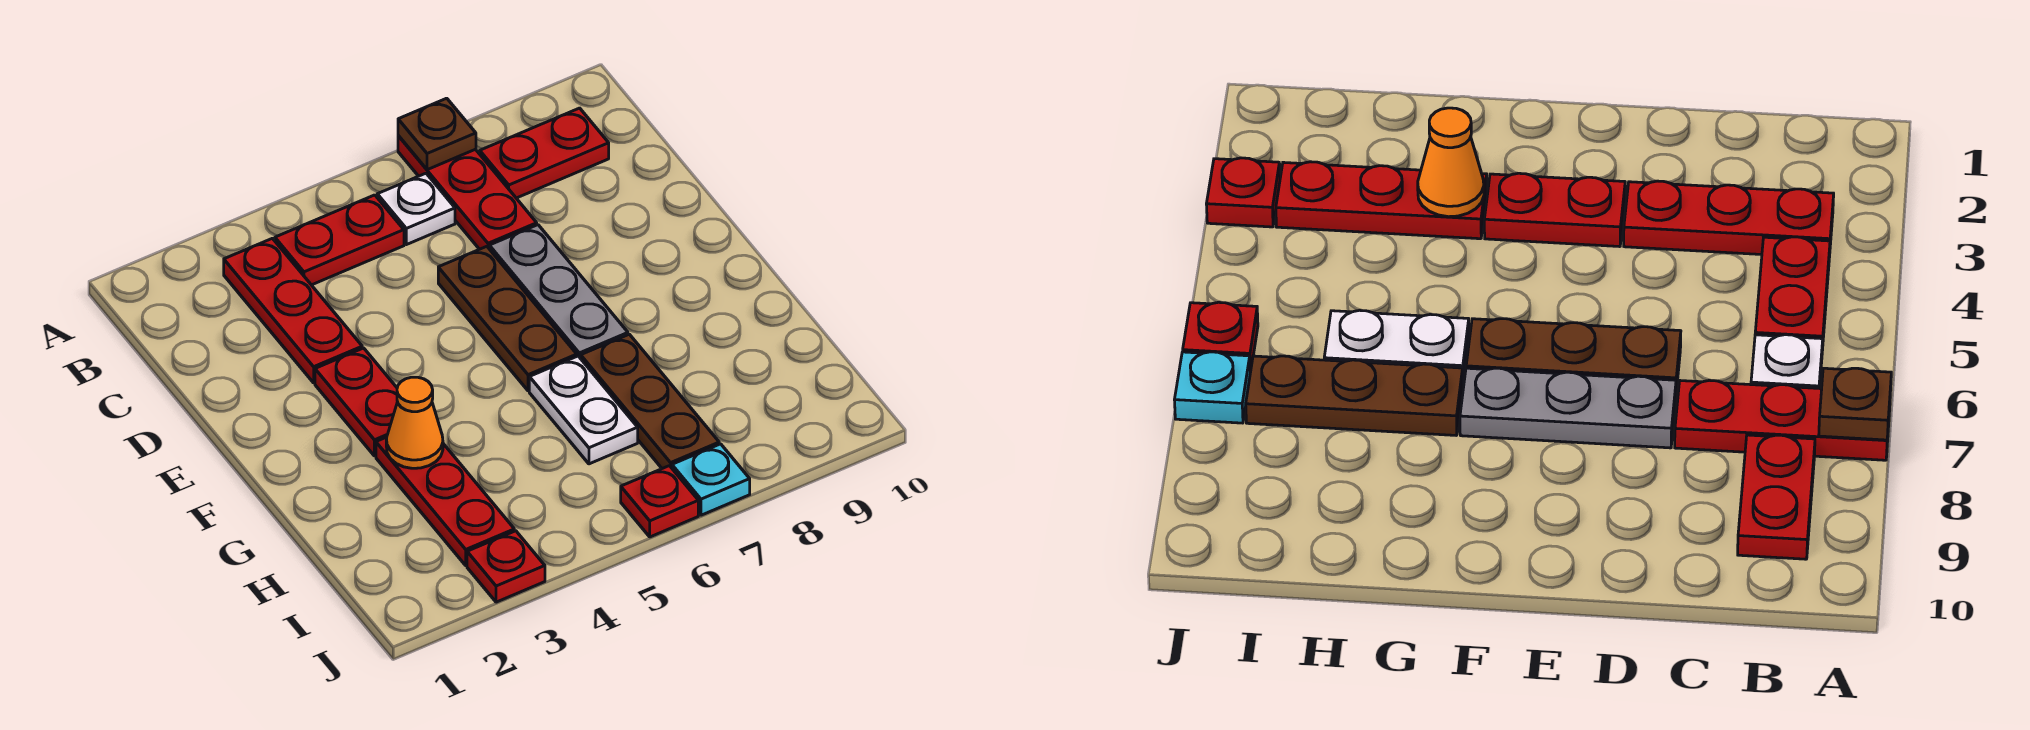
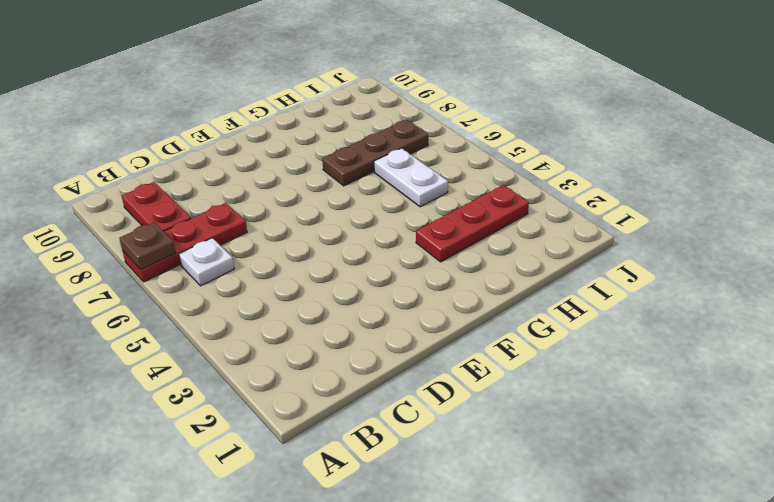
white plate H5:H6 level 1 -> white plate G6:H6 level 1
none -> red plate B3:D3 level 1
none -> red plate B4:B5 level 1
none -> brown plate D6:F6 level 1

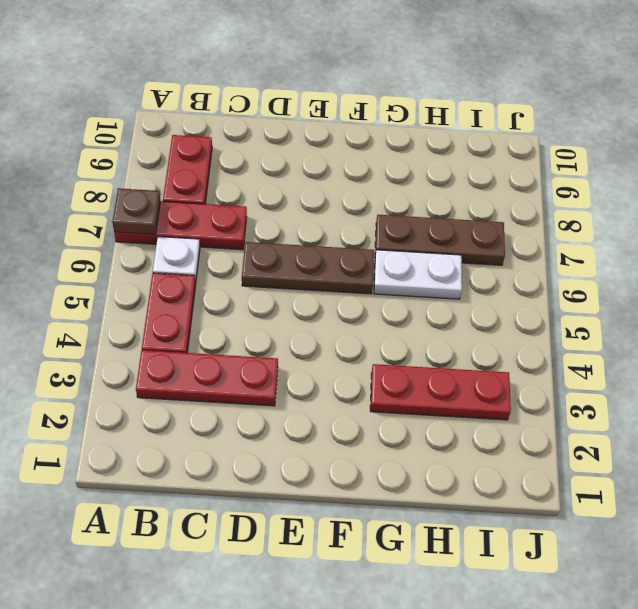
none -> grey plate D7:F7 level 1
none -> red plate E3:F3 level 1
none -> red plate J3 level 1

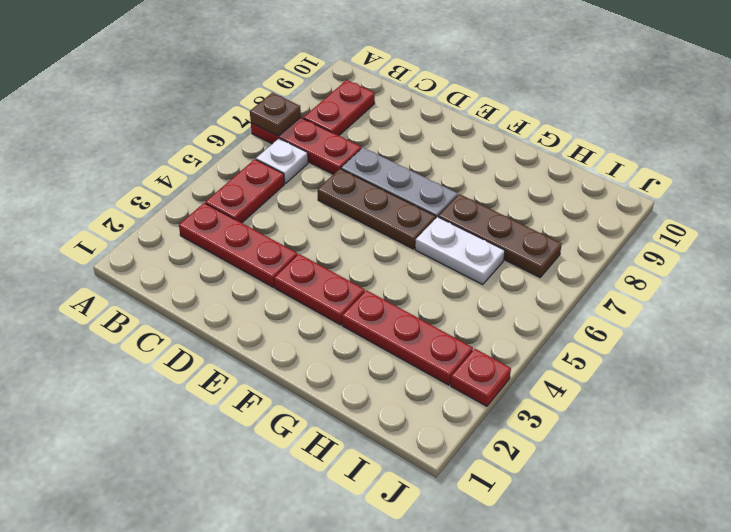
none -> red plate J6 level 1
none -> cyan plate J7 level 1
none -> orange cone G3 level 2

